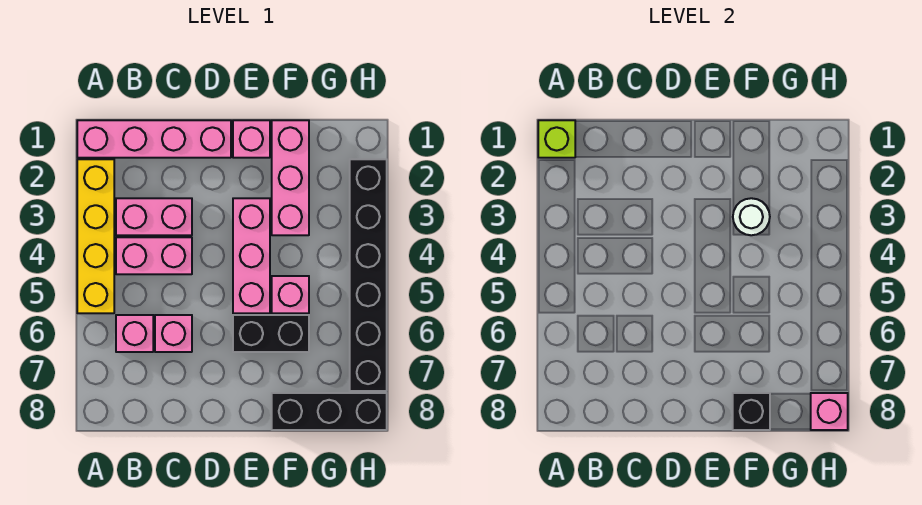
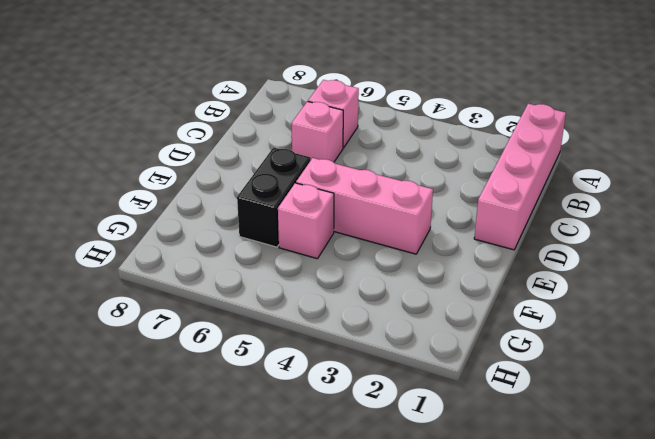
none -> yellow brick A2:A5 level 1
none -> pink brick B3:C3 level 1
none -> pink brick B4:C4 level 1

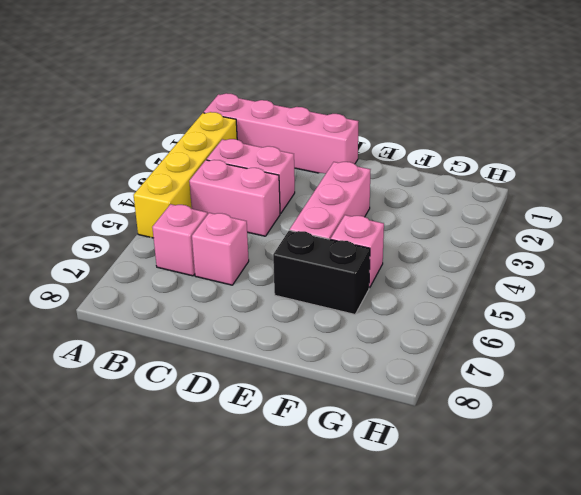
none -> pink brick E1 level 1
none -> pink brick F1:F3 level 1
none -> black brick F8:H8 level 1

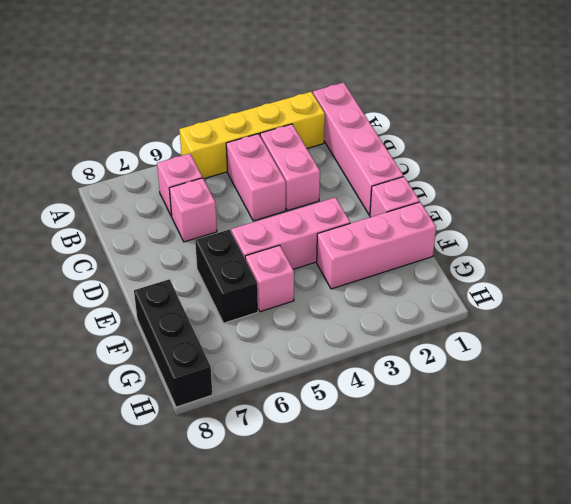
none -> black brick H2:H7 level 1
none -> lime brick A1 level 2
none -> white round brick F3 level 2

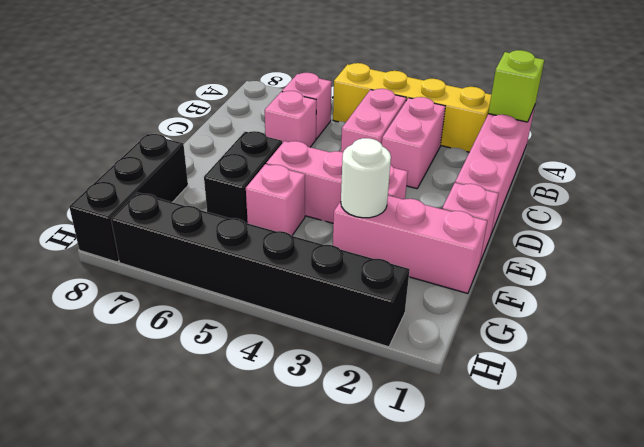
none -> black brick F8 level 2
none -> pink brick H8 level 2

